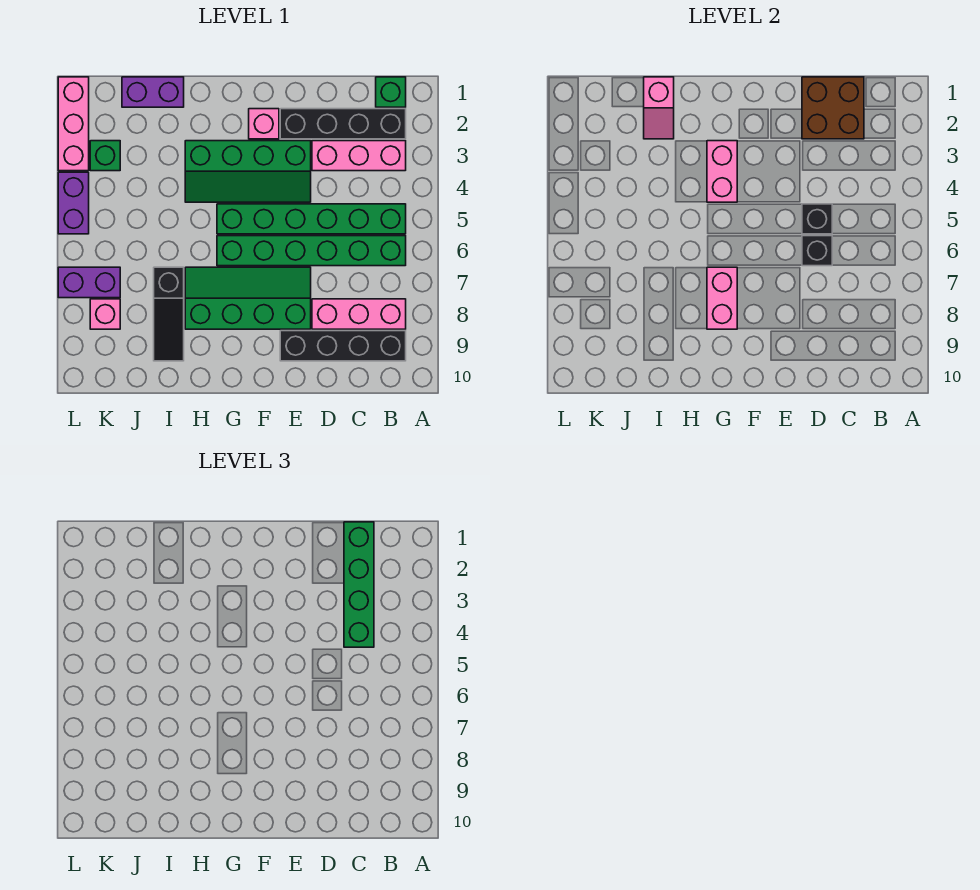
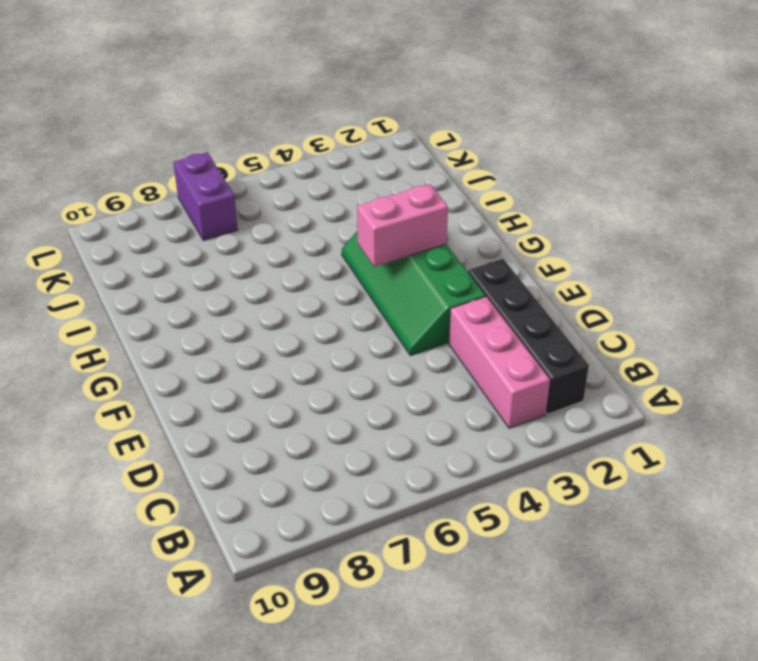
none -> green brick B1 level 1
none -> green brick B5:G5 level 1
none -> green brick B6:G6 level 1

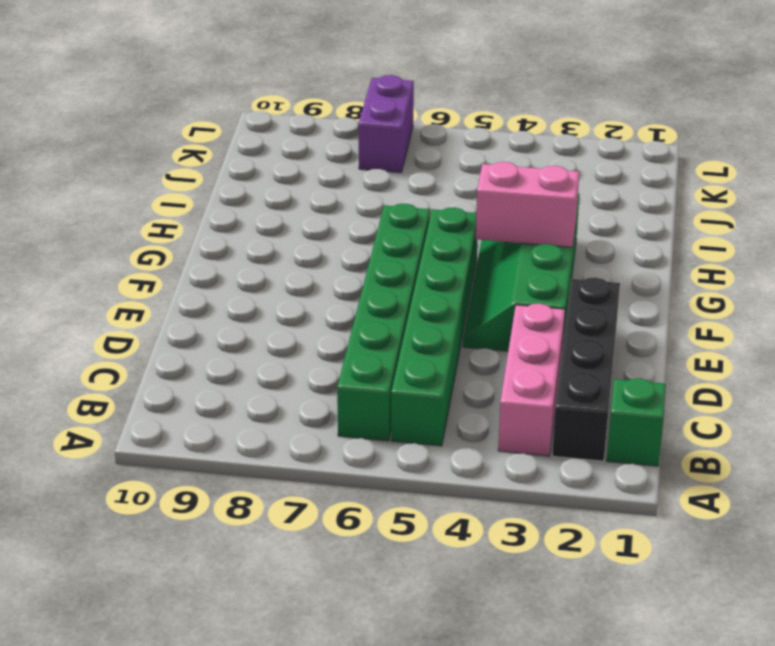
none -> pink brick B8:D8 level 1
none -> black brick B9:E9 level 1
none -> green slope E7:H8 level 1 top 8

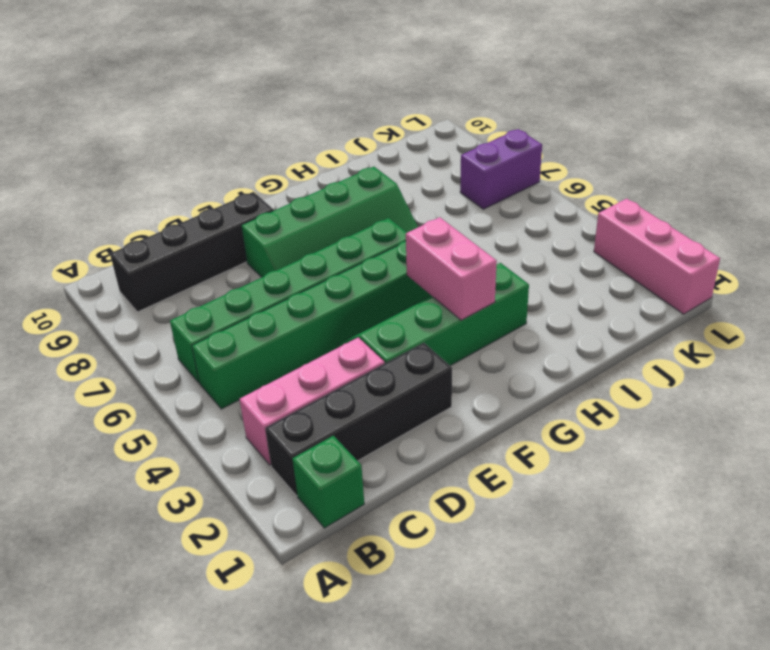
none -> pink brick B8:D8 level 1
none -> pink brick F2 level 1
none -> purple brick I1:J1 level 1

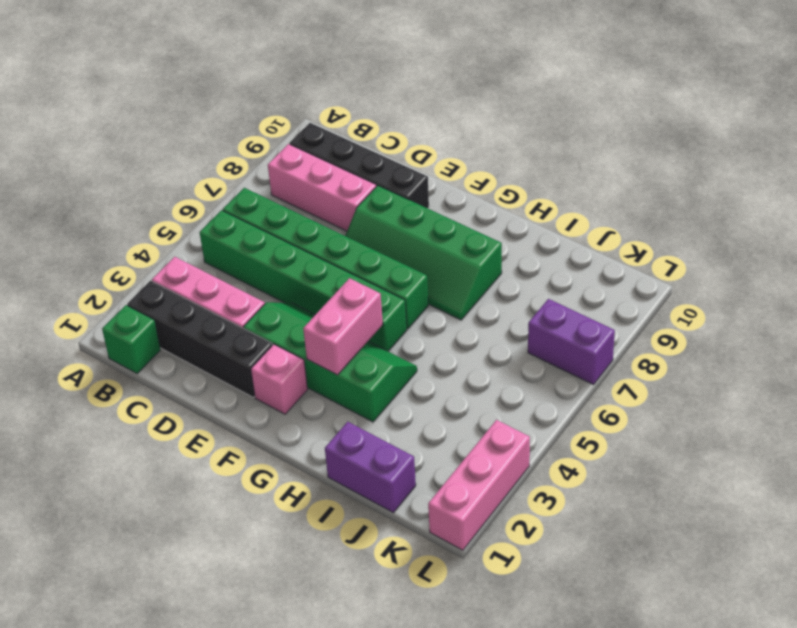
none -> black slope I7:I9 level 1 top 7
none -> green brick K3 level 1
none -> pink brick K8 level 1

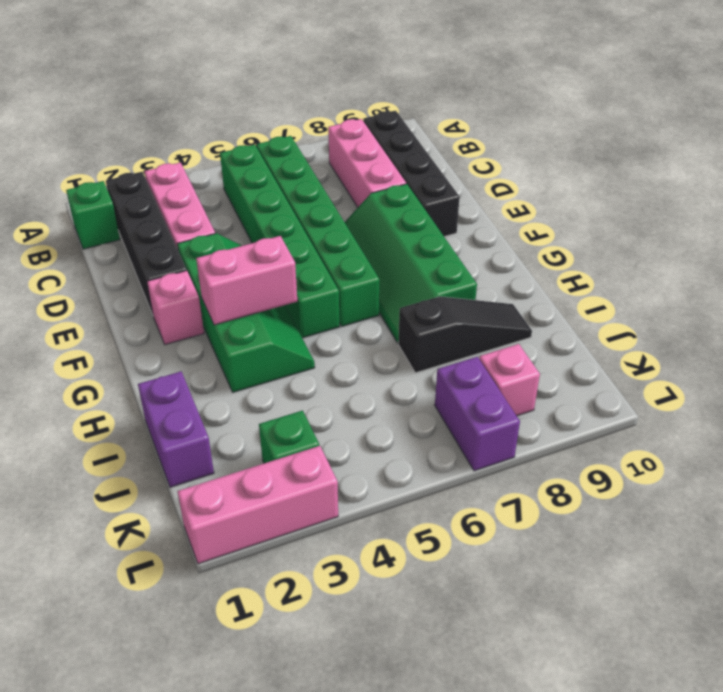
none -> purple brick L4:L5 level 1
none -> brown brick C1:D2 level 2
none -> black brick D5 level 2

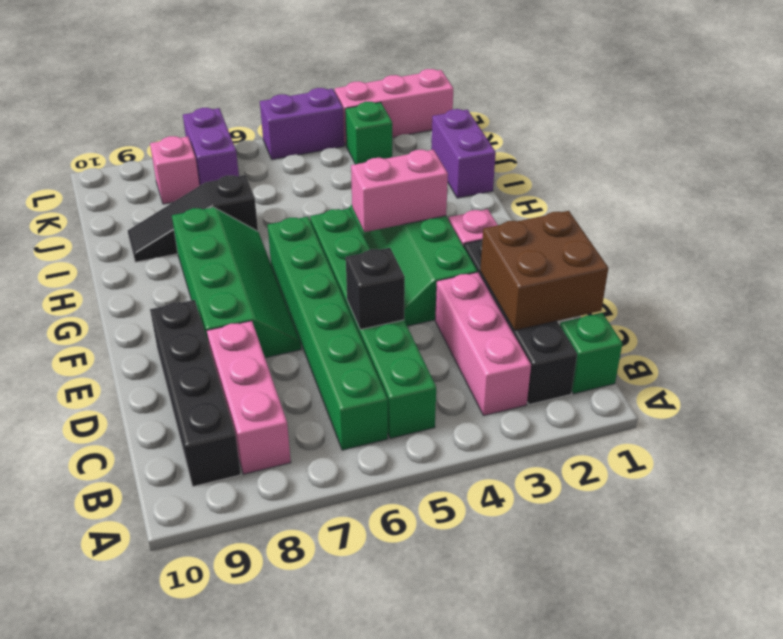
none -> black brick D6 level 2
none -> pink brick G7:G8 level 2
none -> pink slope I1:I2 level 2 top 1

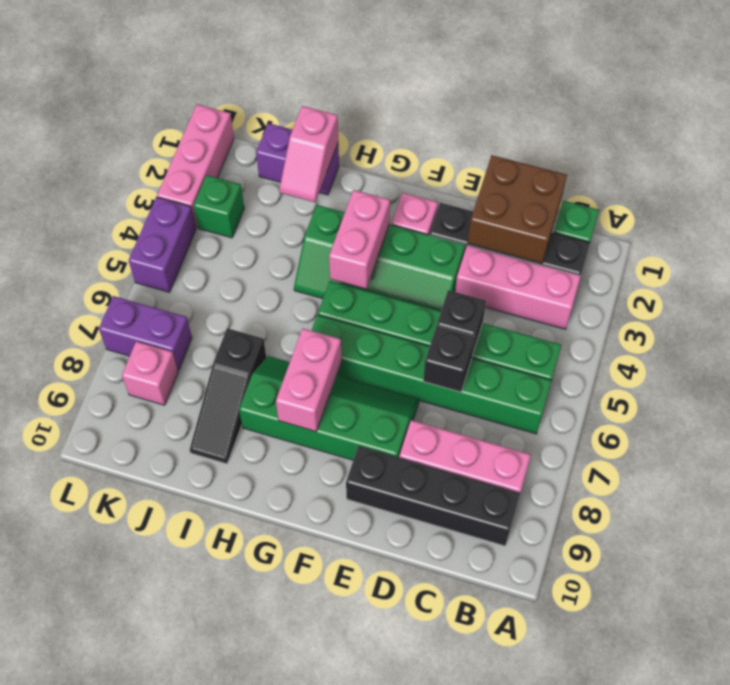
none -> green brick C1:C4 level 3

